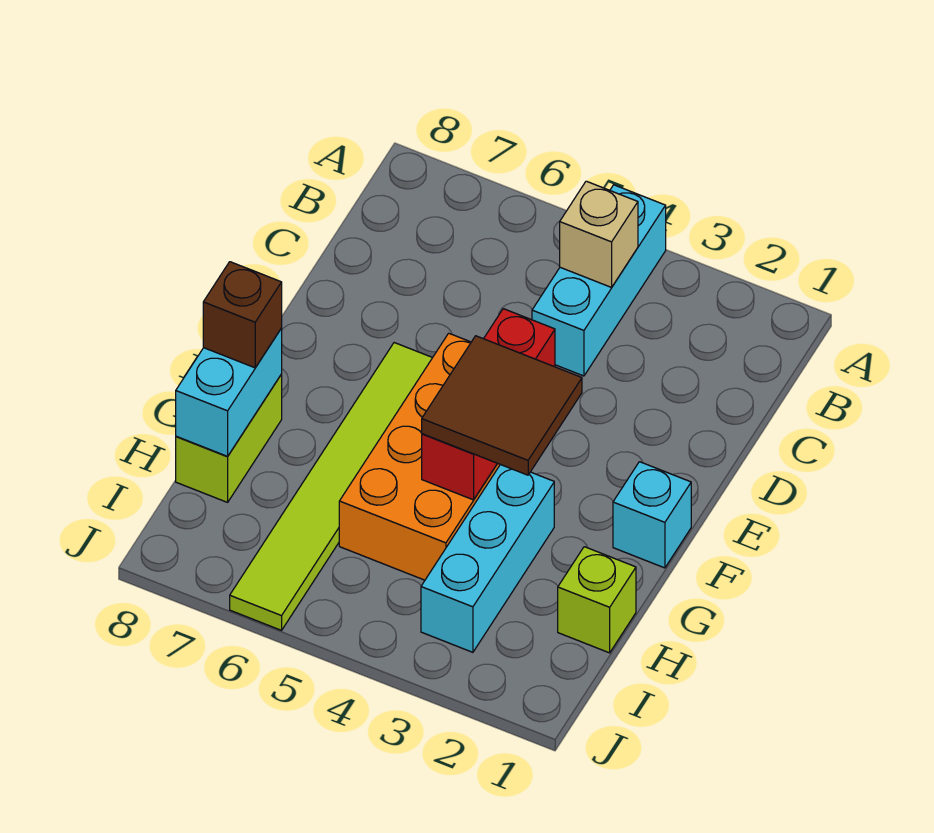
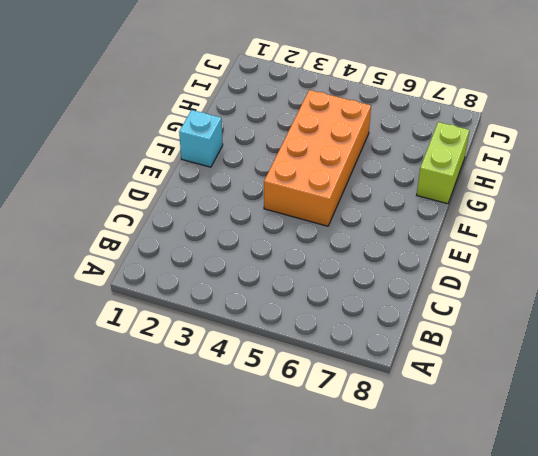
none -> cyan brick A4:C4 level 1
none -> lime tile E6:J6 level 1
none -> cyan brick G3:I3 level 1

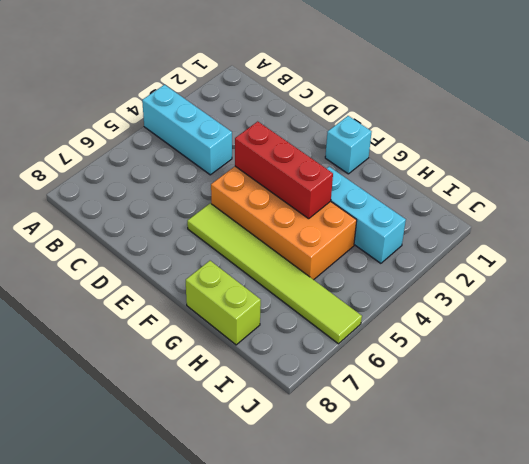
none -> lime brick H1 level 1
none -> tan brick B4 level 2
none -> cyan brick G8:H8 level 2

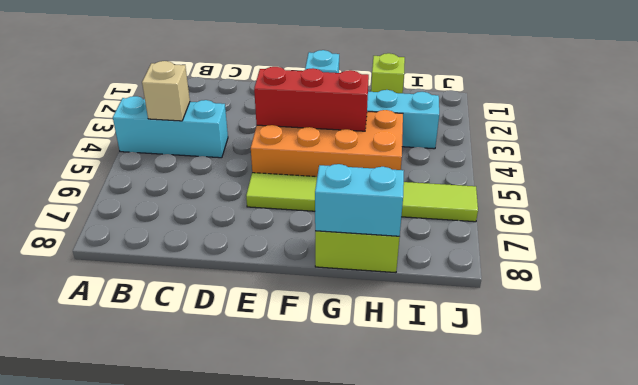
none -> brown tile F3:G4 level 3
none -> brown brick G8 level 3

